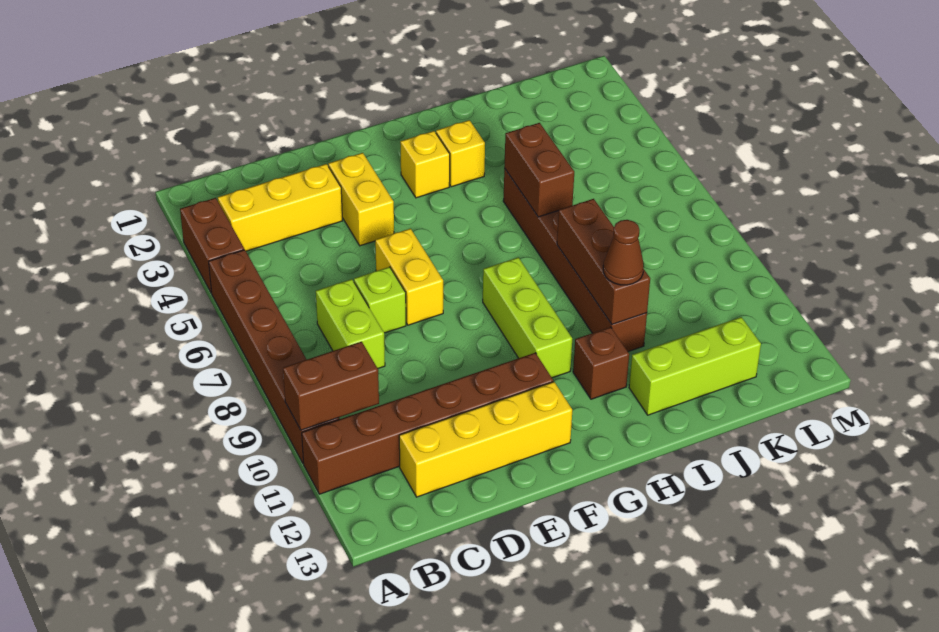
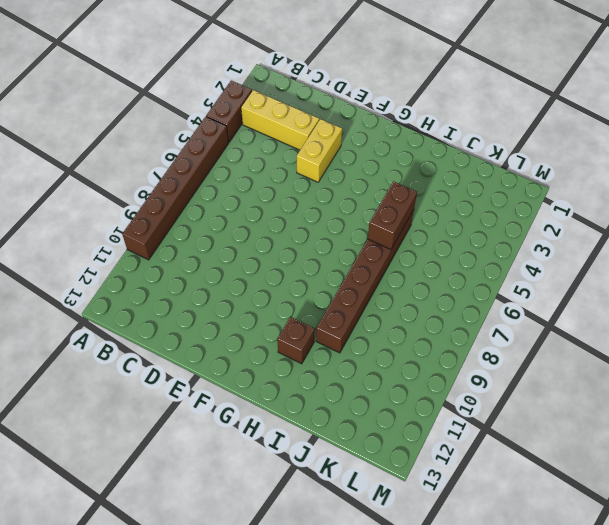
none -> brown brick A11:F11 level 1
none -> lime brick C7:C8 level 1
none -> yellow brick C12:F12 level 1

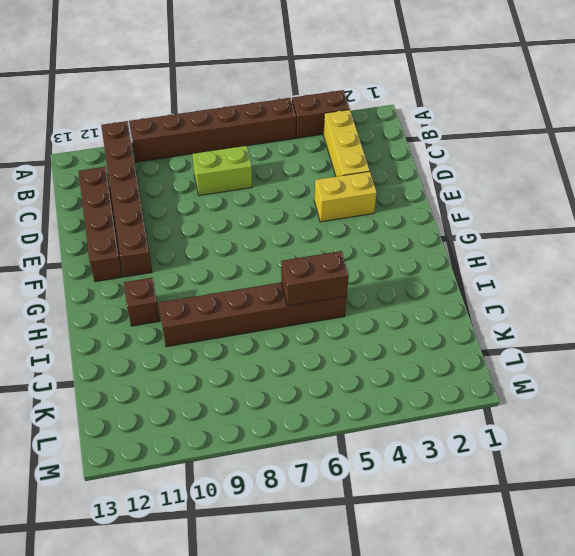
brown brick C12:F12 level 1 -> yellow brick C12:F12 level 1
none -> lime brick D7 level 1
none -> yellow brick E6:E7 level 1
none -> yellow brick G3 level 1

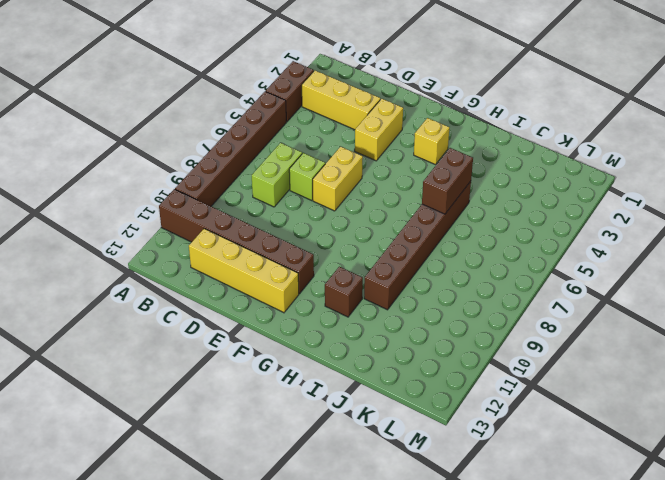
none -> lime brick G8:G10 level 1
none -> yellow brick H3 level 1
none -> lime brick I12:K12 level 1

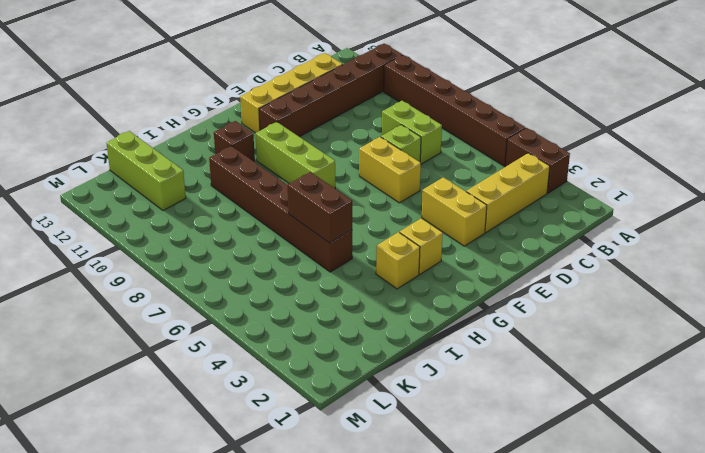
lime brick K11:K13 level 1 -> lime brick I12:K12 level 1
none -> brown brick A10:B10 level 2
none -> brown brick I8:I10 level 2
none -> brown cone I10 level 3

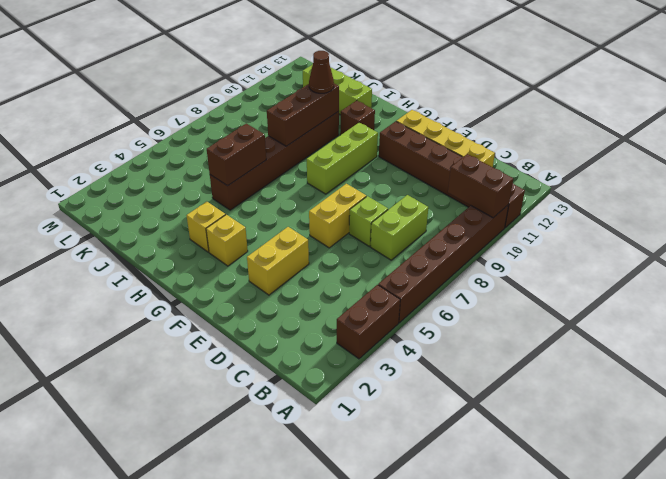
none -> yellow brick B3:D3 level 1

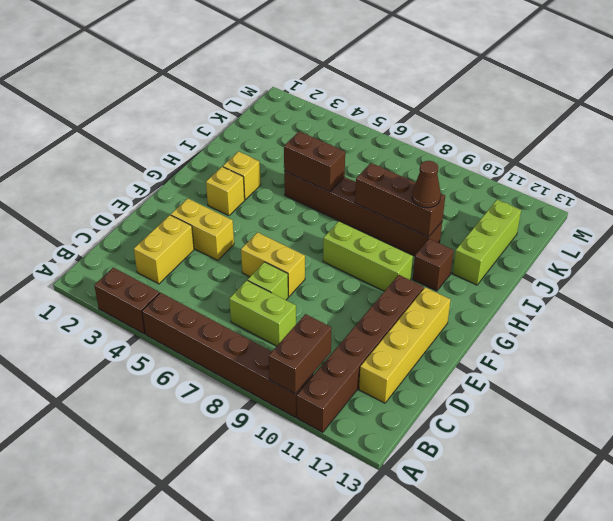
yellow brick C3:D3 level 1 -> yellow brick B3:D3 level 1

